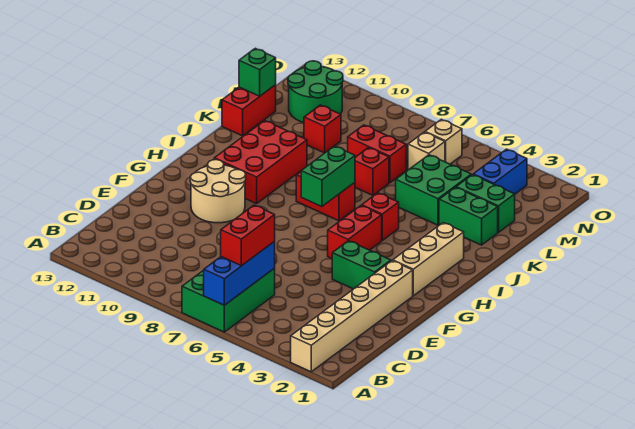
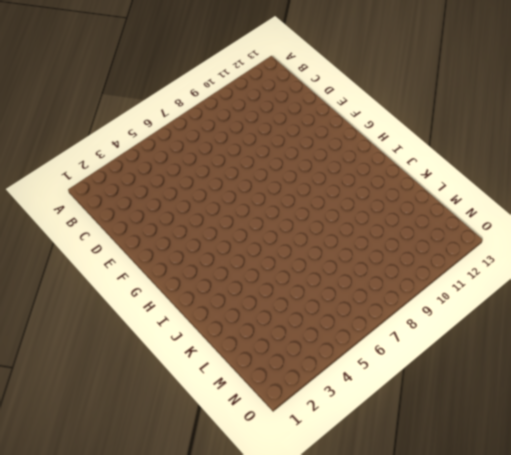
none -> tan brick A2:F2 level 1
none -> green brick A6:C7 level 1
none -> green brick F3:F4 level 1

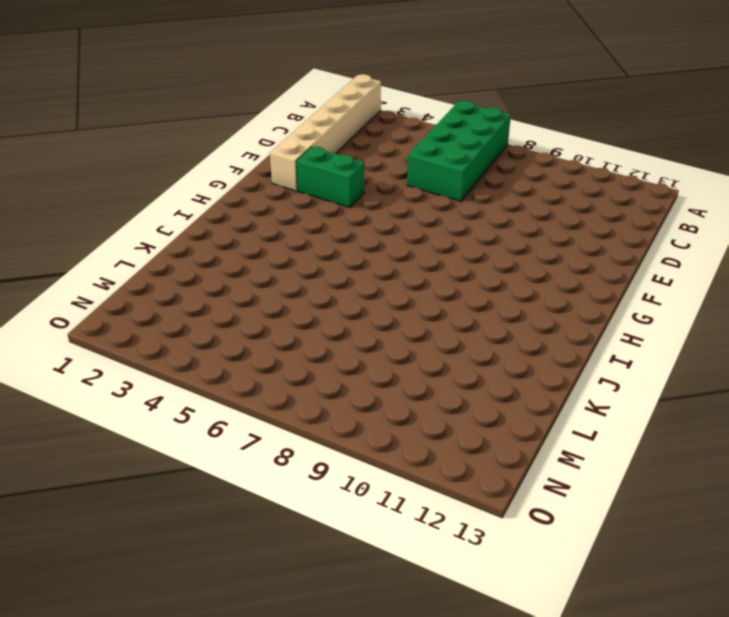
green brick A6:D7 level 1 -> green brick A6:C7 level 1
none -> tan round brick F10:G11 level 1
none -> tan brick G2:I2 level 1
none -> red brick G5:H5 level 1

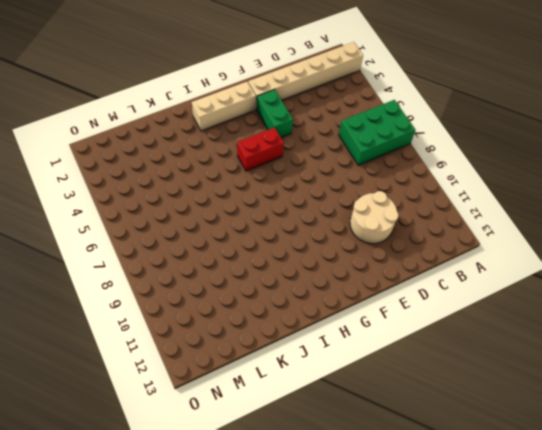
tan round brick D10:E11 level 1 -> tan round brick F10:G11 level 1
none -> red brick H10:J11 level 1
none -> red brick I5 level 1
none -> red brick I7:I8 level 1

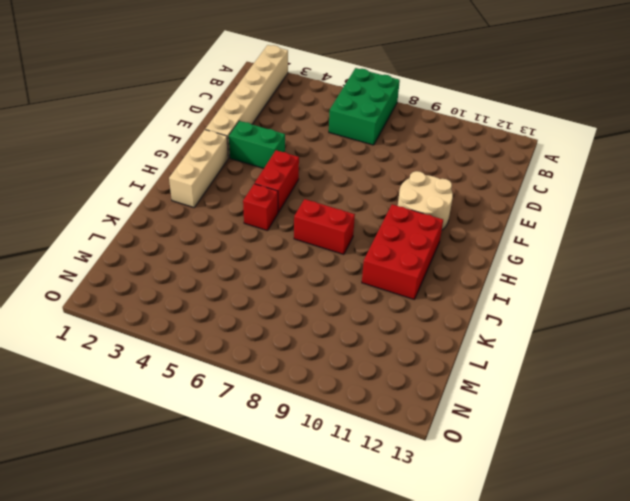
none -> green brick K2:K3 level 1
none -> green brick K4:L5 level 1
none -> red brick K7 level 1

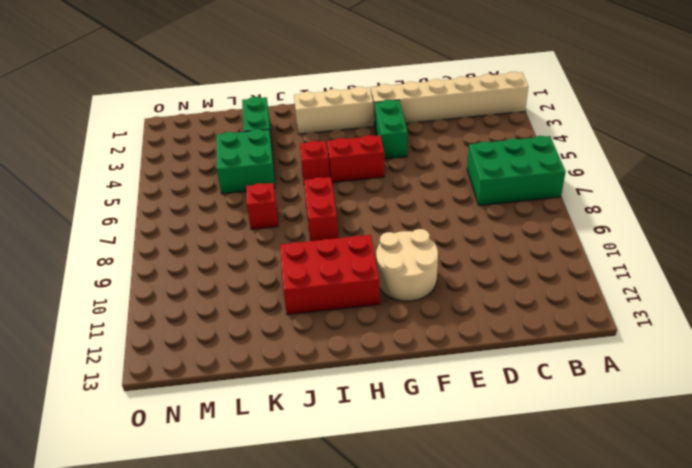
none -> red brick K13:L13 level 1
none -> green brick L2:L3 level 1
none -> red brick L7:L8 level 1

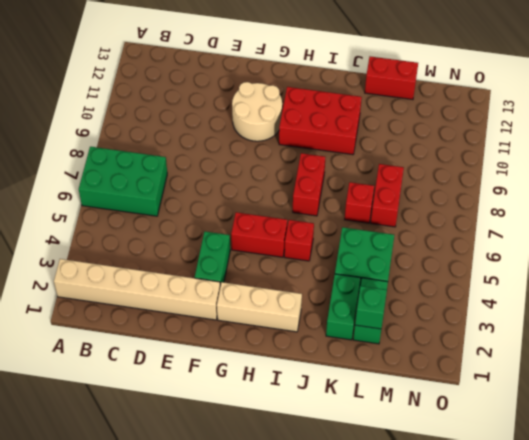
green brick L2 level 2 -> green brick L13 level 2
none -> red brick L10 level 1
none -> blue brick M3:N3 level 1
none -> tan brick M6 level 1

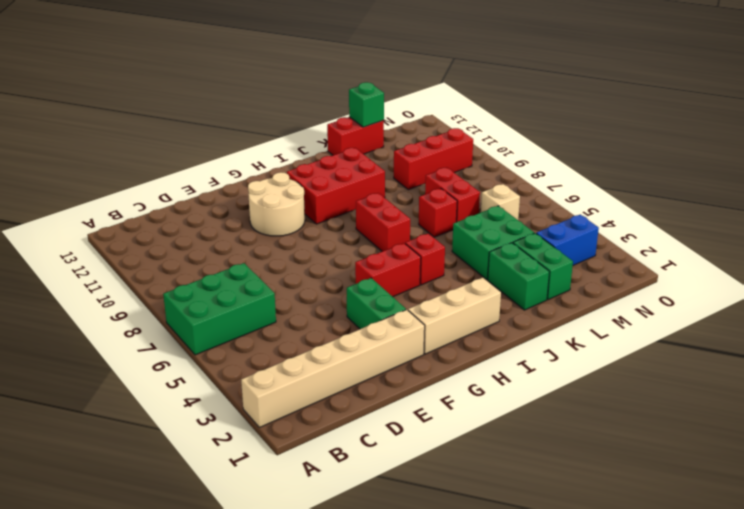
red brick L10:N10 level 1 -> red brick L10 level 1
none -> green round brick M11:N12 level 1
none -> tan brick N6 level 1
none -> blue brick A6:C6 level 2

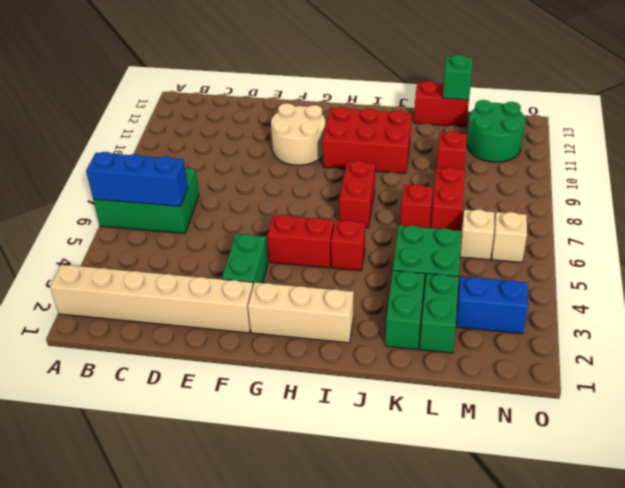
none -> green brick H7:I7 level 2
none -> red brick B6:C6 level 3

